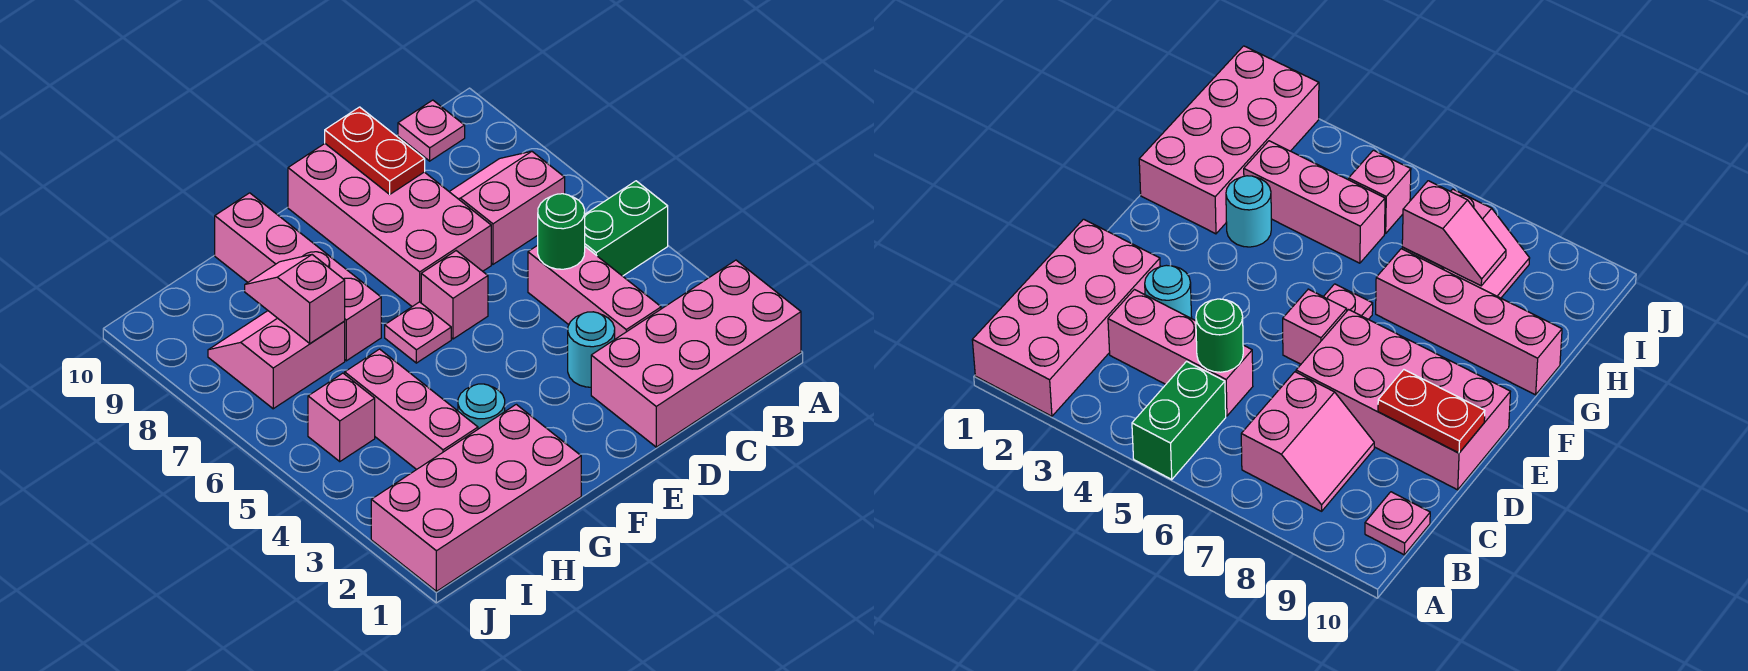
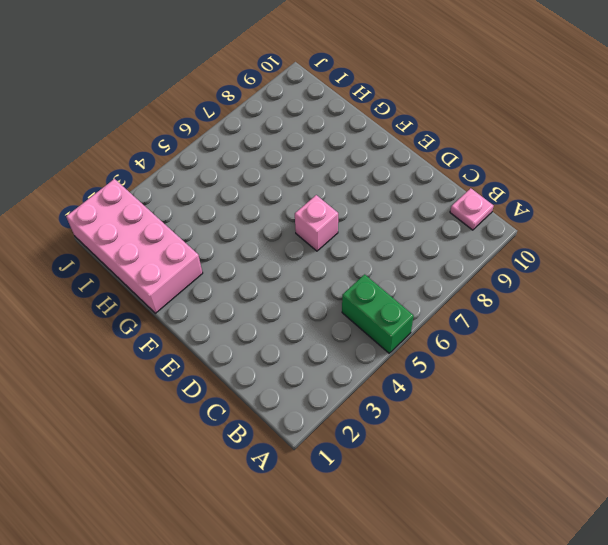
none -> pink brick A1:D2 level 1
none -> pink slope B7:C8 level 1 top 7
none -> pink brick C3:C5 level 1

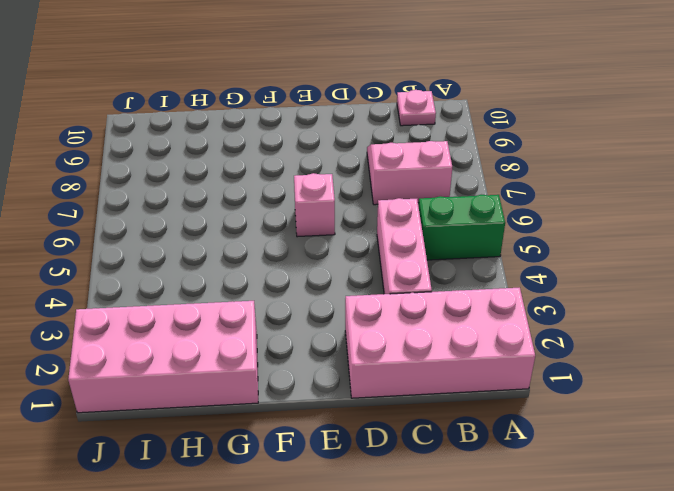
none -> cyan round brick D3 level 1
none -> pink brick D7:E10 level 1
none -> pink plate F6 level 1

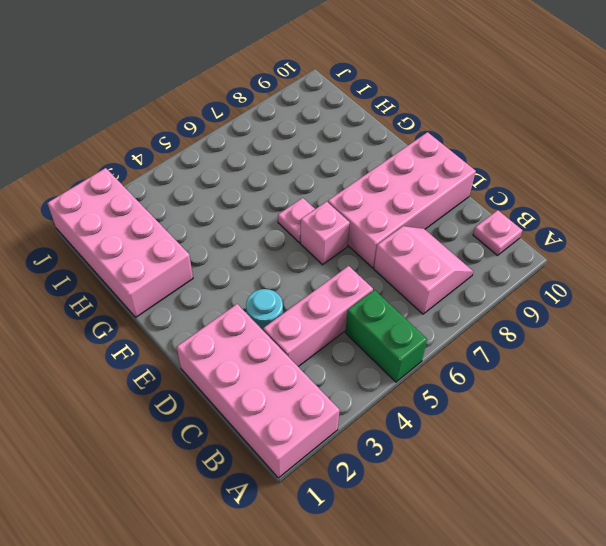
none -> cyan round brick G3 level 1
none -> pink brick G7:G10 level 1
none -> pink brick H3:H5 level 1

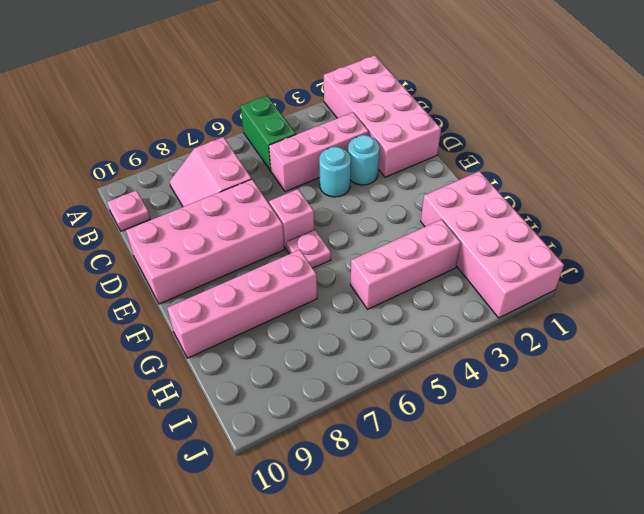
cyan round brick D4 level 1 -> cyan round brick G3 level 1
none -> pink slope H7:I8 level 1 top 7
none -> pink brick I5 level 1
none -> green round brick C5 level 2

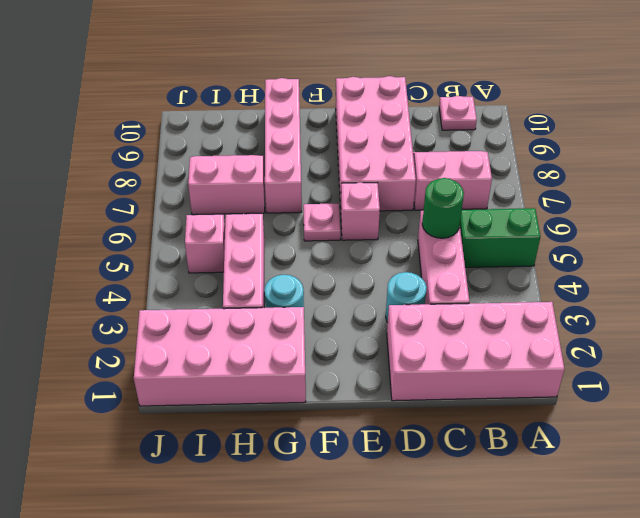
none -> red plate D9:D10 level 2
none -> pink slope H7:H8 level 2 top 7

